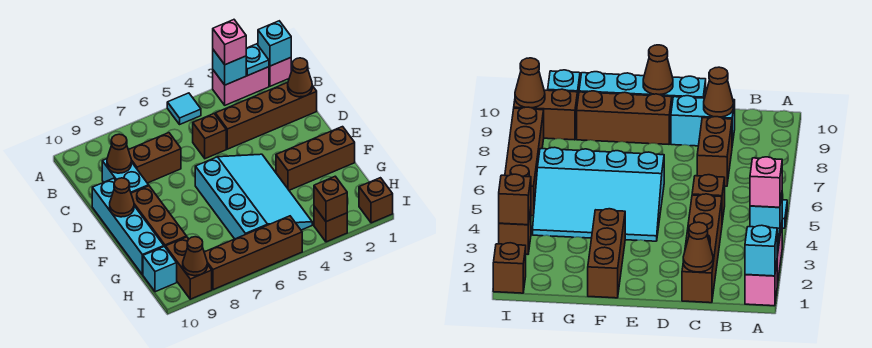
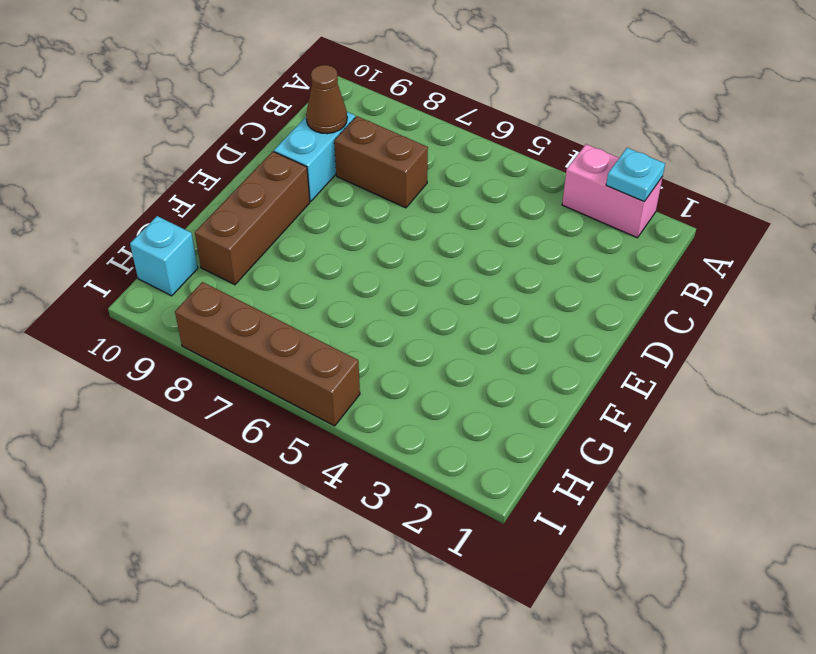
none -> pink brick A1 level 1
none -> cyan tile A5 level 1
none -> brown brick C1:C4 level 1

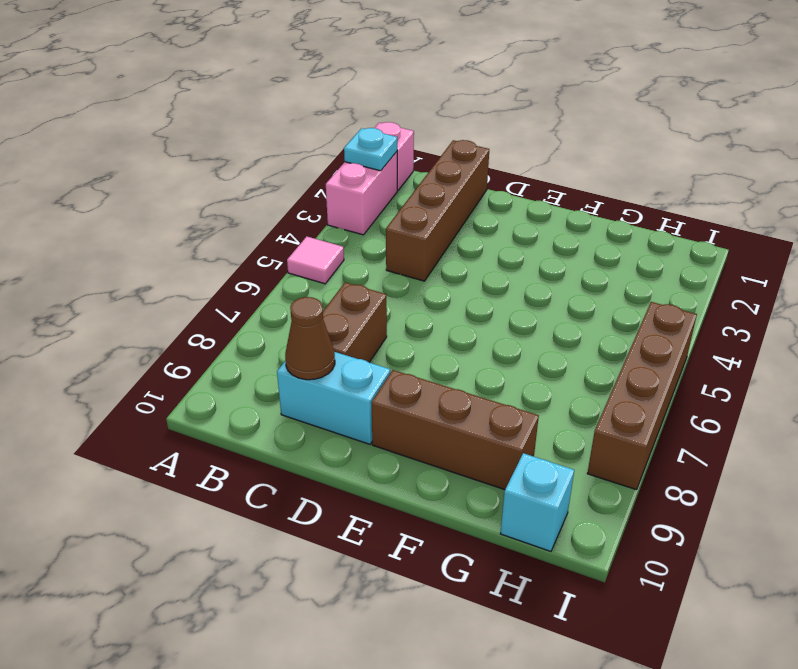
pink tile A5 level 1 -> cyan tile A5 level 1
none -> brown brick C5 level 1
none -> cyan brick D10:G10 level 1
none -> cyan slope E4:H6 level 1 top 6

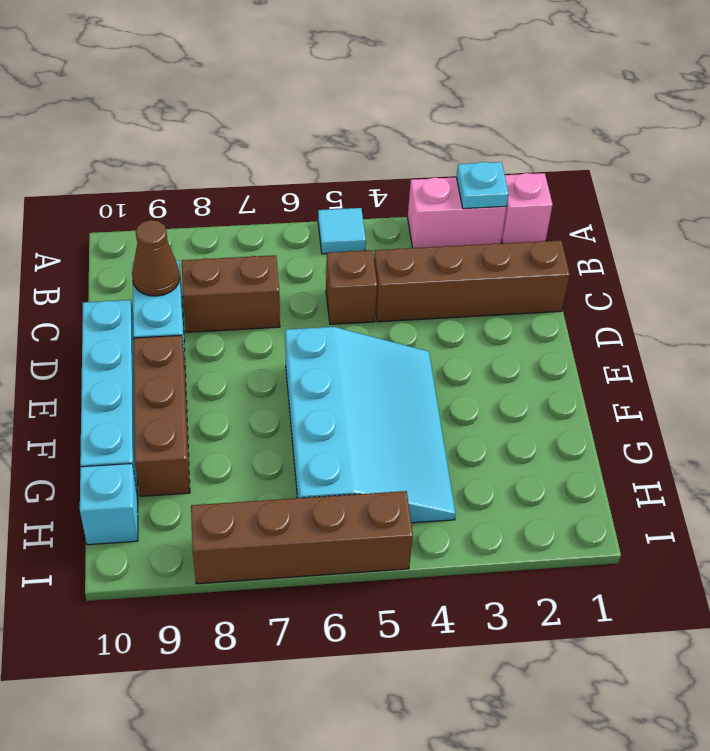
none -> brown brick F1:F3 level 1
none -> brown brick H9:I9 level 1
none -> brown brick I1 level 1

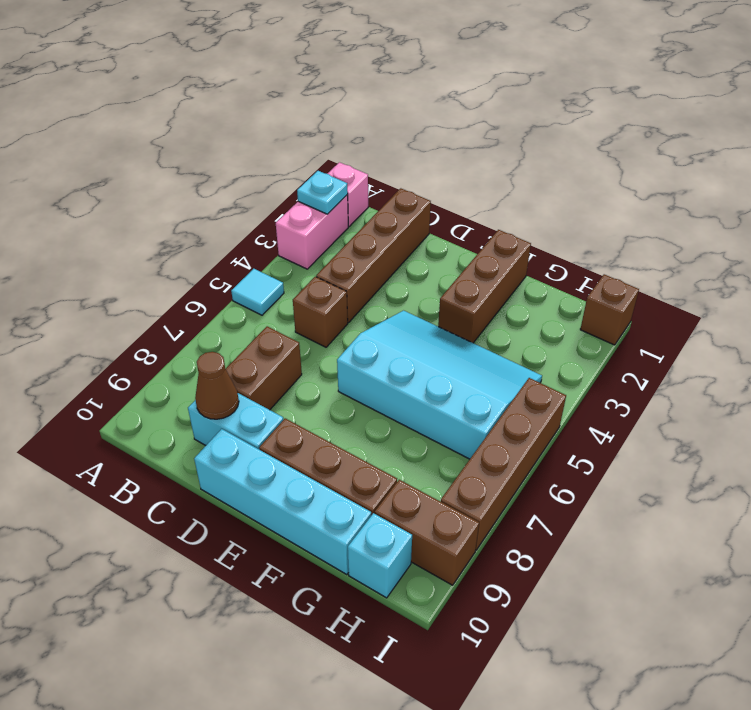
none -> brown brick I3 level 1
none -> cyan brick A1 level 2
none -> cyan brick A3 level 2

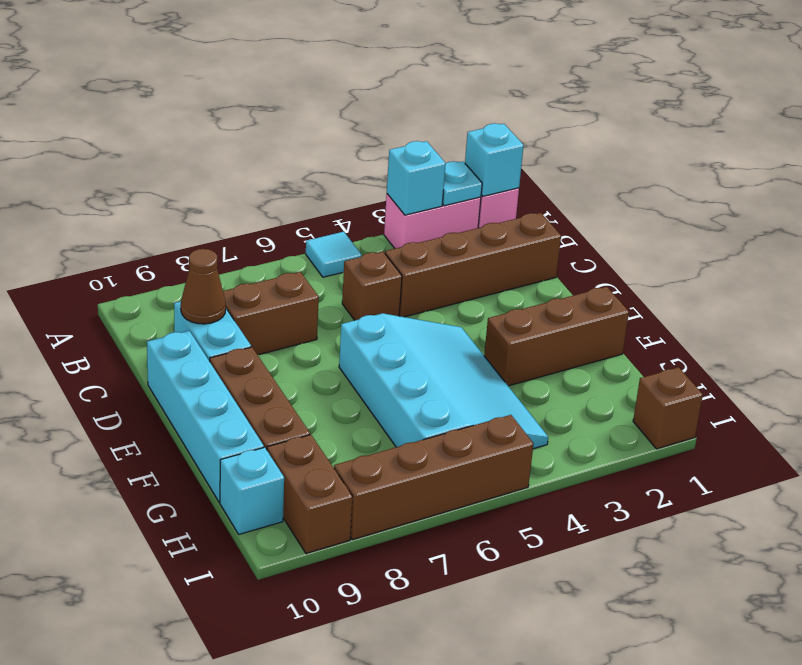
none -> brown brick I3 level 1
none -> brown cone C1 level 2
none -> brown cone E10 level 2

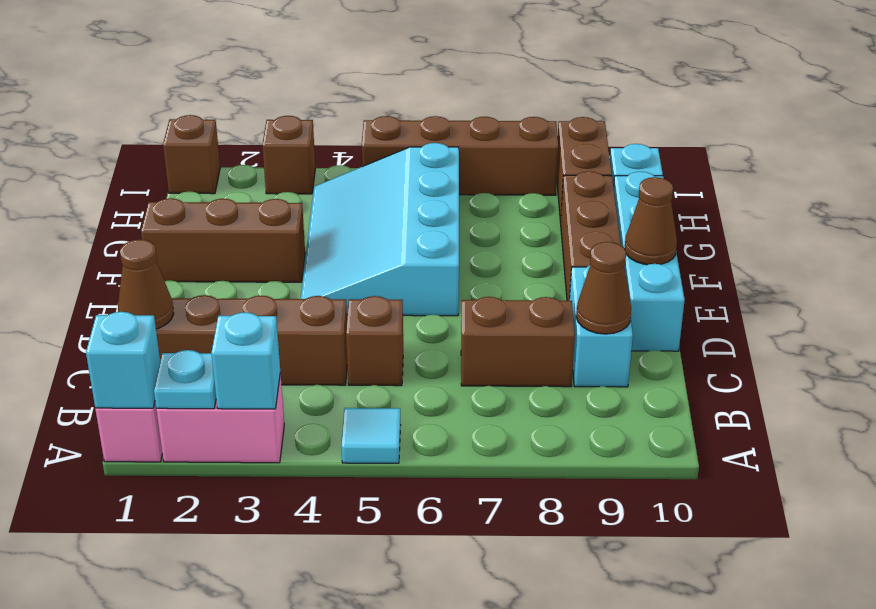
none -> brown brick I3 level 2
none -> brown cone I9 level 2
none -> pink brick A3 level 3

